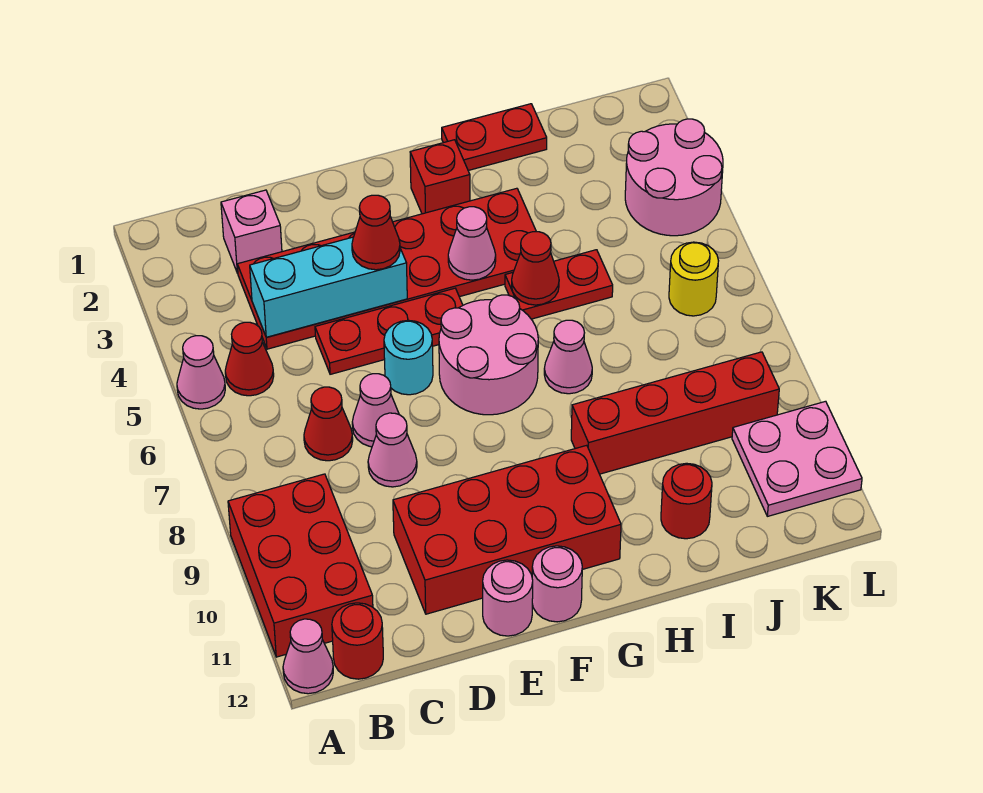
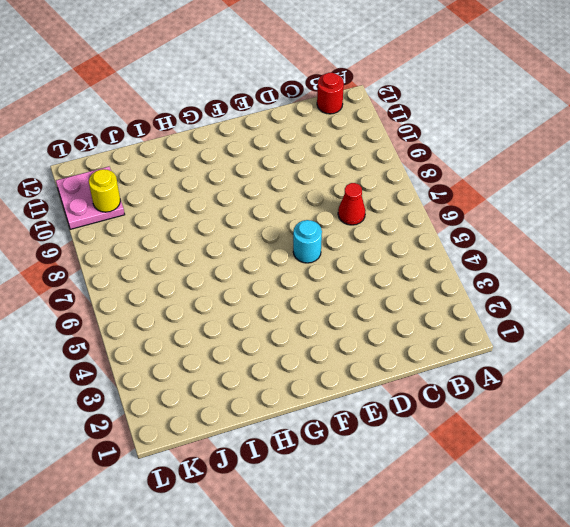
yellow round brick K10 level 2 -> yellow round brick K6 level 1
none -> pink cone A5 level 1
none -> red brick A9:B11 level 1
none -> pink cone A12 level 1

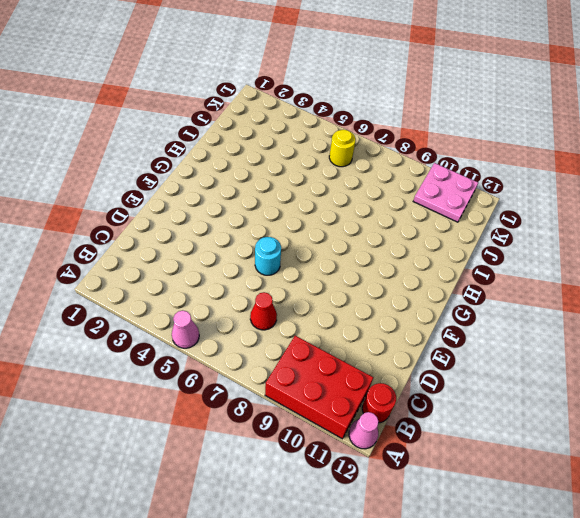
none -> red cone B5 level 1
none -> pink brick C2 level 1
none -> red plate C3:H4 level 1

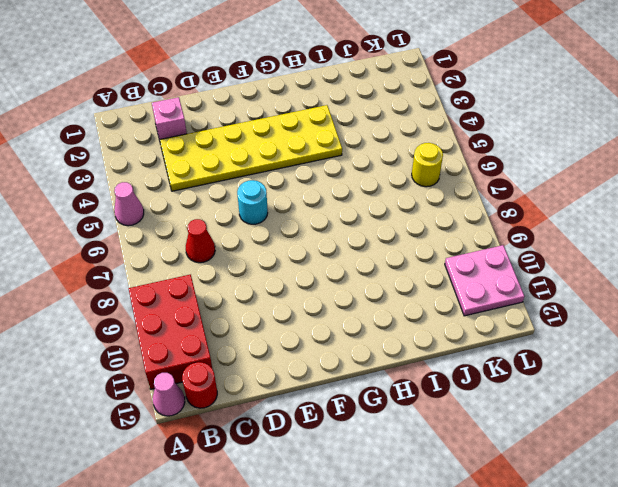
yellow plate C3:H4 level 1 -> red plate C3:H4 level 1
none -> red cone B5 level 1
none -> red plate D5:F5 level 1
none -> pink cone D7 level 1

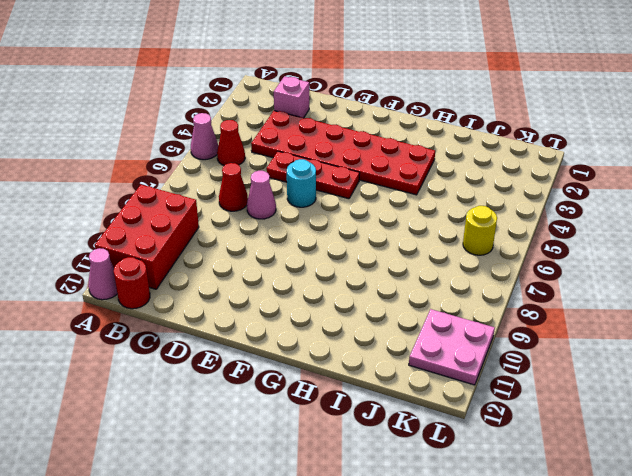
none -> pink cone D8 level 1
none -> red brick D10:G11 level 1
none -> pink round brick E12 level 1

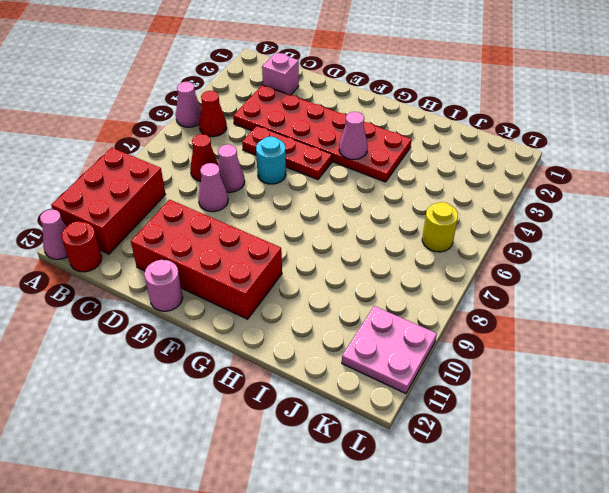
none -> pink round brick F6:G7 level 1
none -> pink round brick F12 level 1
none -> red brick G2 level 1

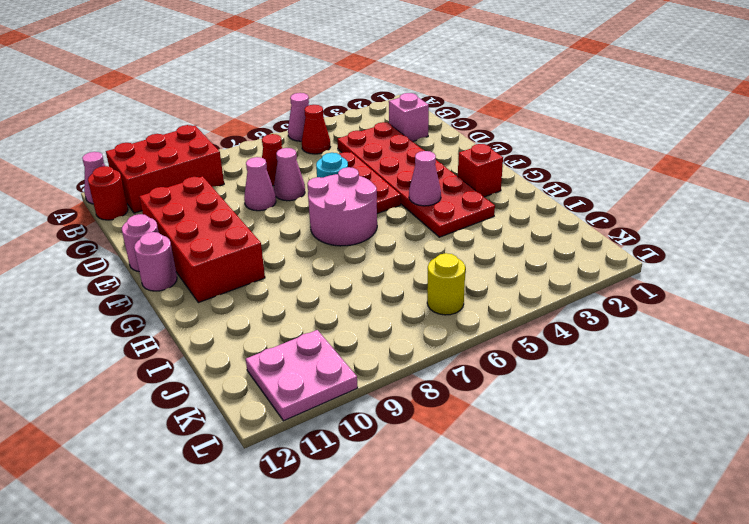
none -> red plate H1:I1 level 1
none -> red plate H5:I5 level 1
none -> pink cone H7 level 1

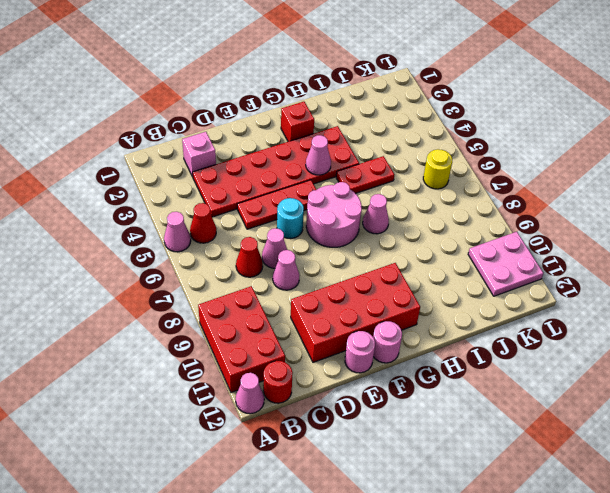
none -> red plate H1:I1 level 1
none -> red brick H9:K9 level 1
none -> red round brick I11 level 1

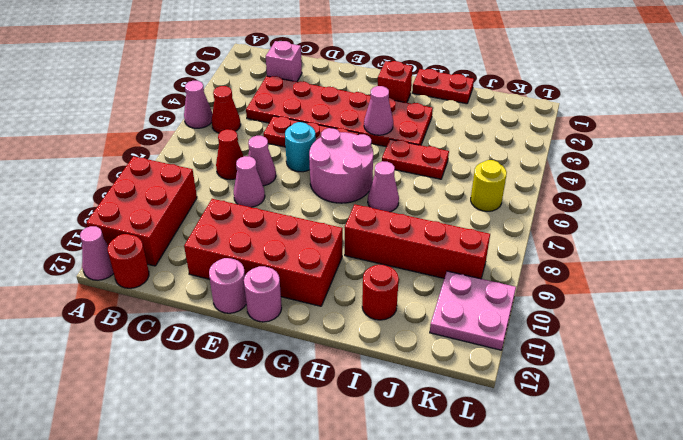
none -> pink round brick K3:L4 level 1
none -> cyan brick C4:E4 level 2
none -> red cone H5 level 2

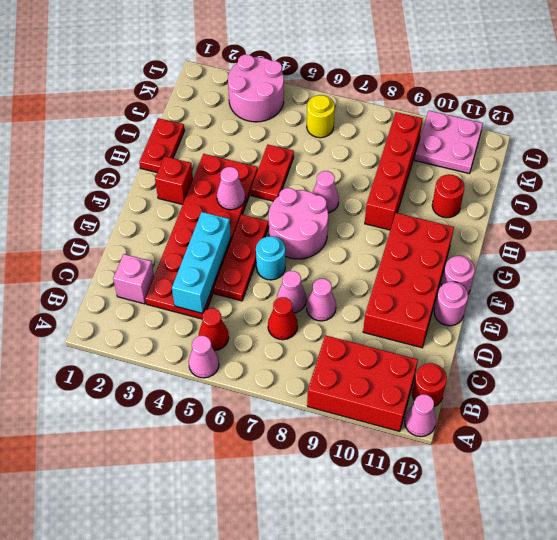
none -> red cone H5 level 2
none -> red cone E4 level 3

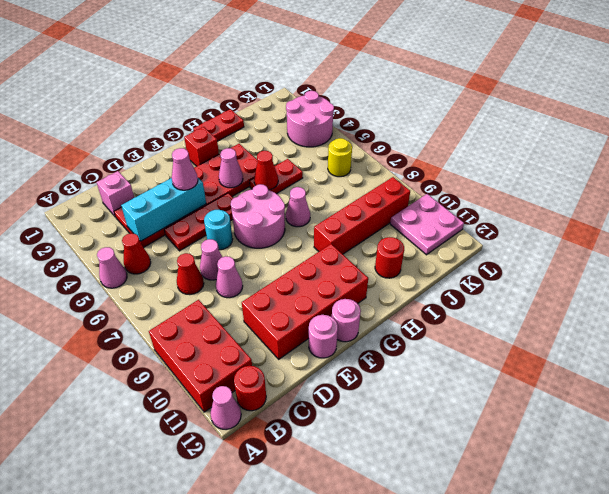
pink cone E4 level 3 -> red cone E4 level 3

